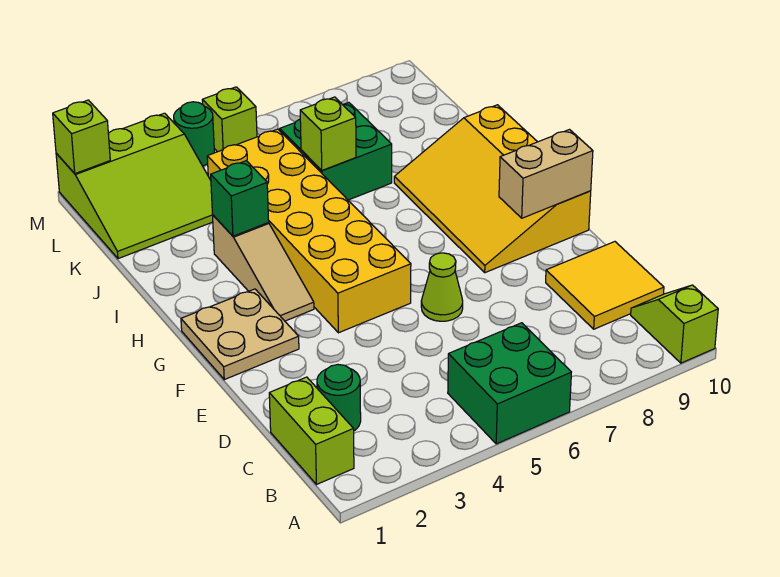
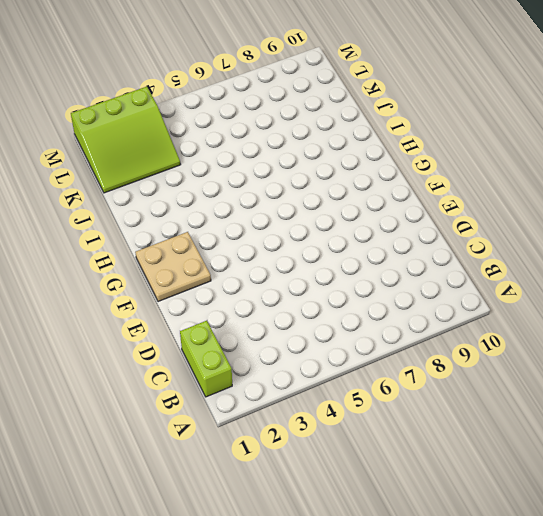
none -> green brick A5:B6 level 1
none -> lime slope A10:B10 level 1 top A
none -> green round brick C2 level 1

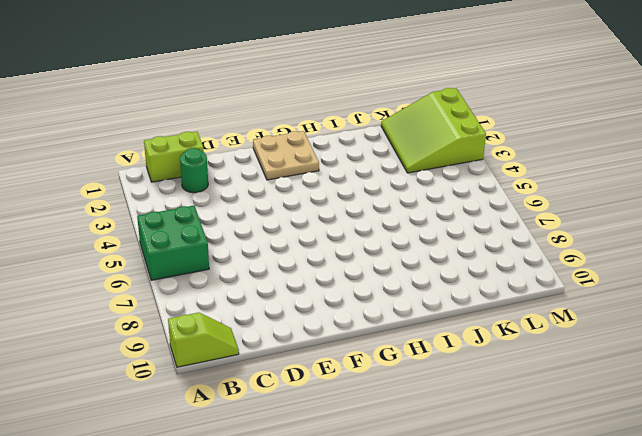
none -> yellow tile C9:D10 level 1
none -> lime cone E6 level 1
none -> yellow brick F4:K5 level 1

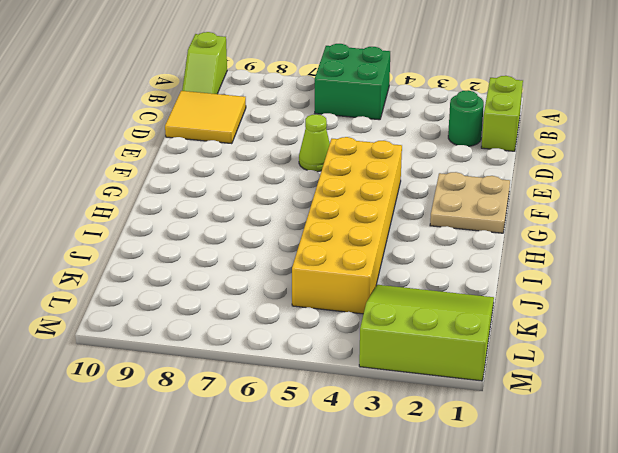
none -> yellow slope F8:I10 level 1 top 10
none -> tan slope G3:I3 level 1 top I
none -> green brick J6:K7 level 1

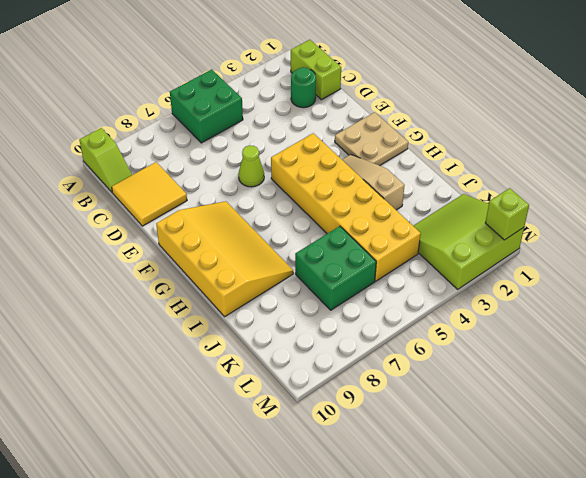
none -> green round brick M4 level 1
none -> lime brick M5 level 1
none -> tan brick F9:F10 level 2

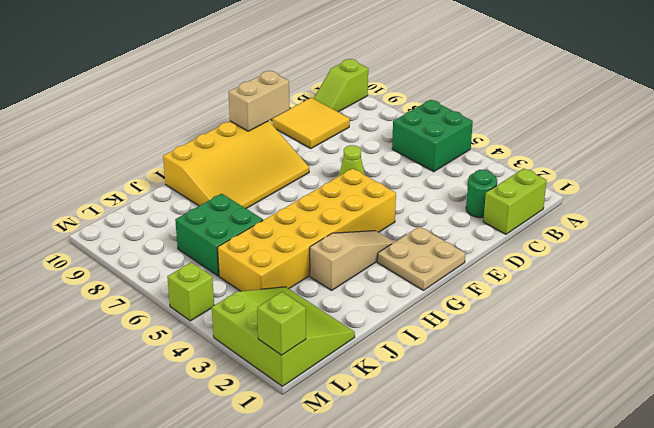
tan brick E10:F10 level 2 -> tan brick F9:F10 level 2
none -> green round brick M4 level 1
none -> green brick I3 level 2
none -> lime brick J6 level 2

